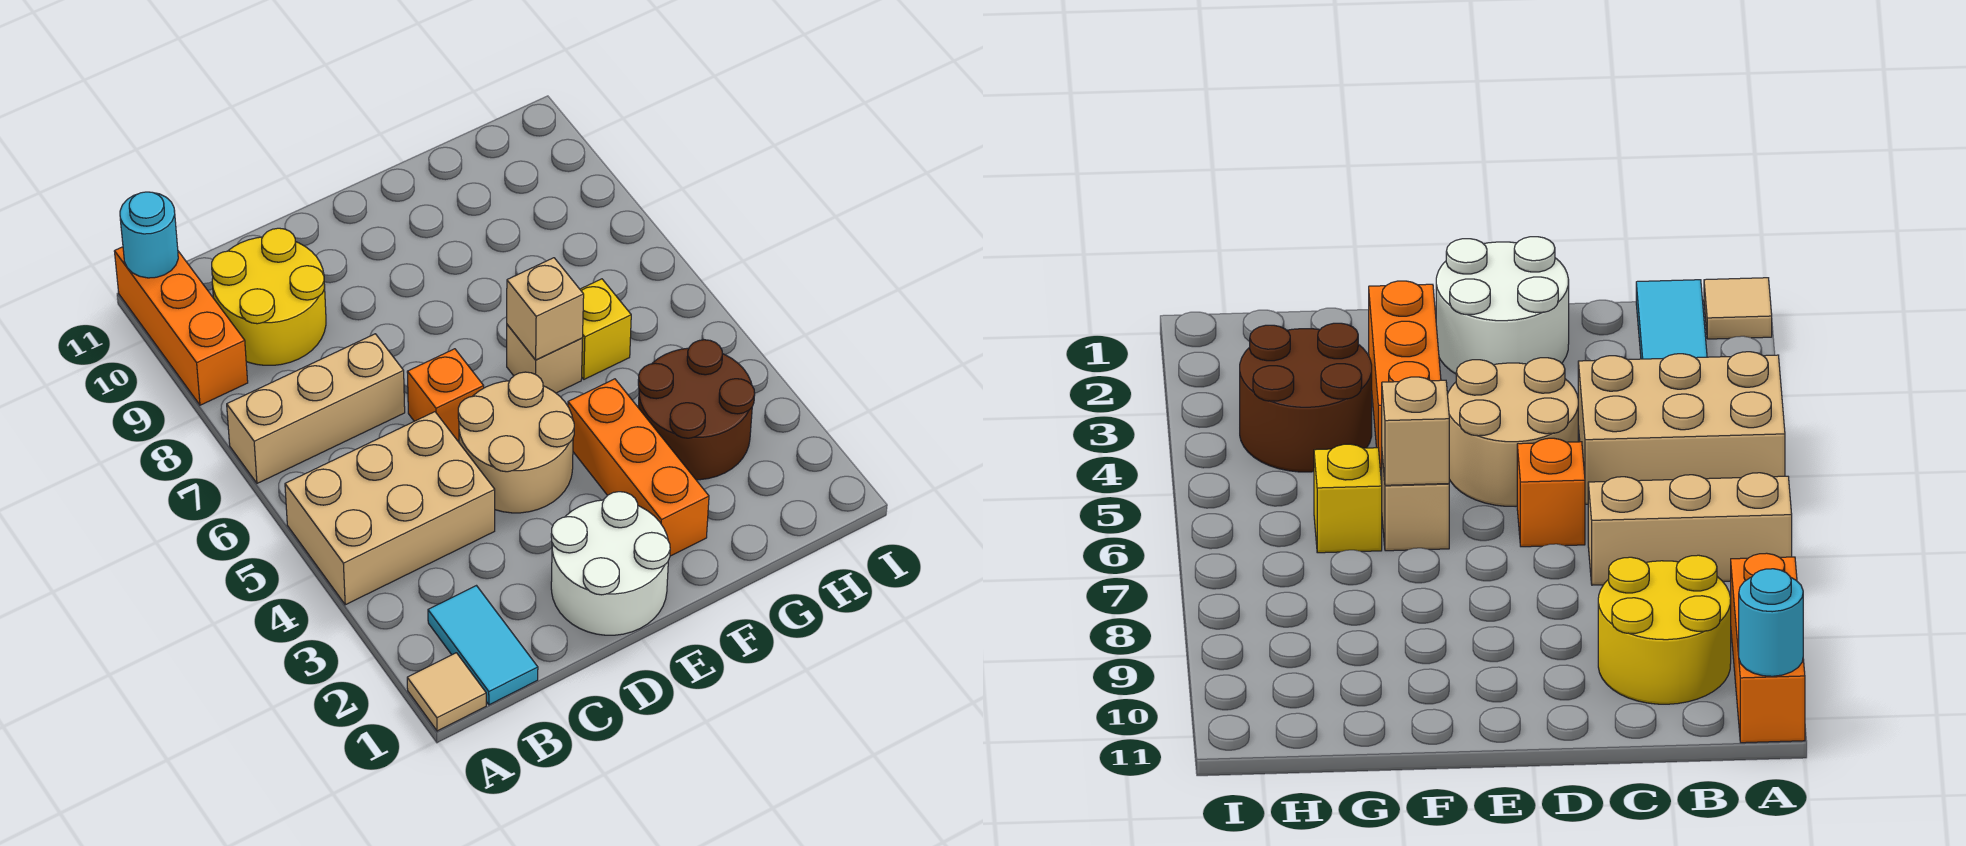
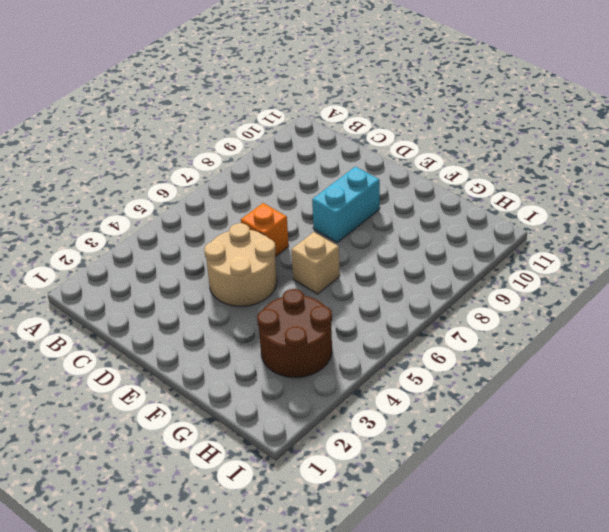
cyan brick E8:E9 level 1 -> none
none -> tan tile A1 level 1
none -> tan brick A4:C5 level 1
none -> tan brick A7:C7 level 1

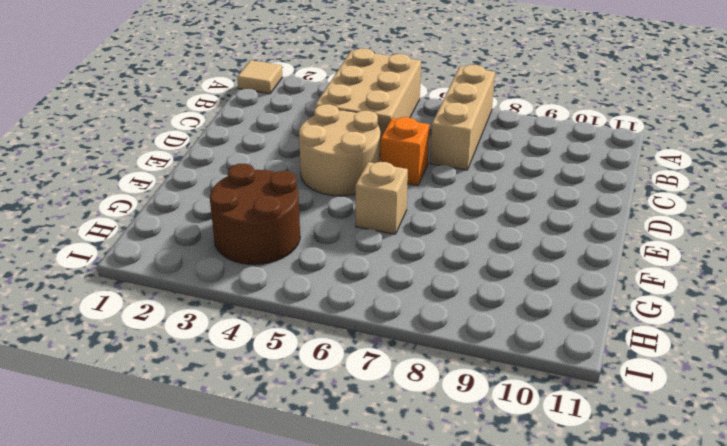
none -> orange brick A9:A11 level 1
none -> cyan tile B1:B2 level 1
none -> yellow round brick B9:C10 level 1

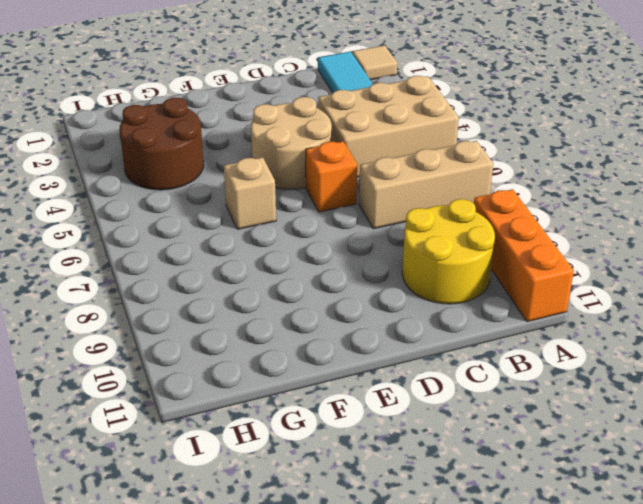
none -> white round brick D1:E2 level 1
none -> orange brick F2:F4 level 1
none -> yellow brick G6 level 1

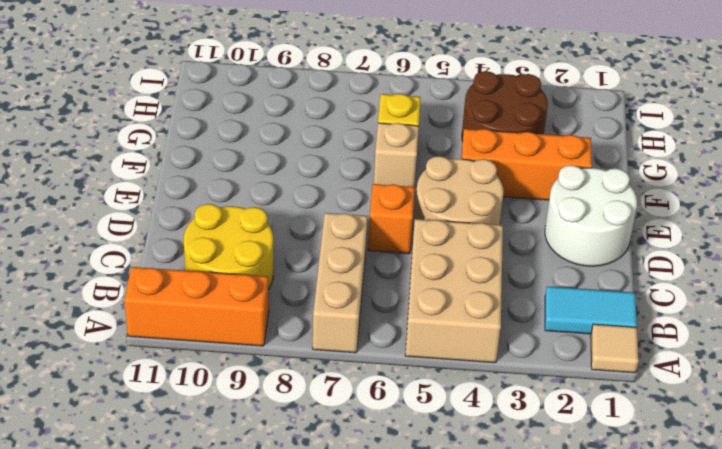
none -> cyan round brick A11 level 2
none -> tan brick F6 level 2

